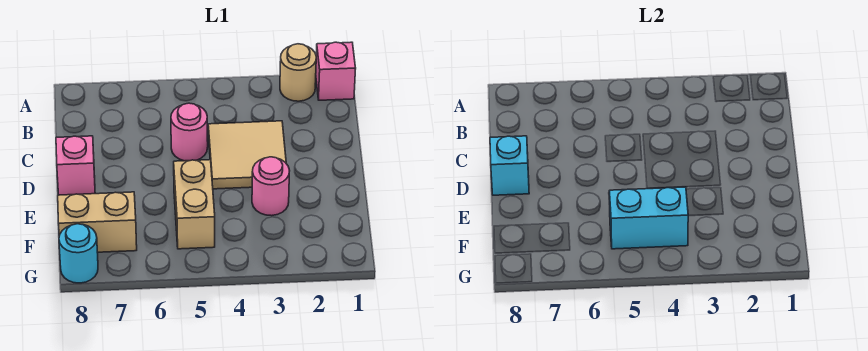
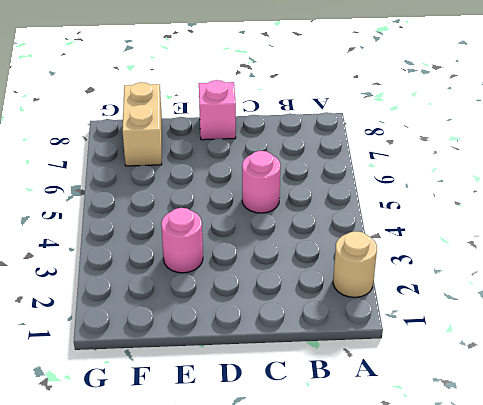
none -> pink brick A1 level 1
none -> tan tile C3:D4 level 1

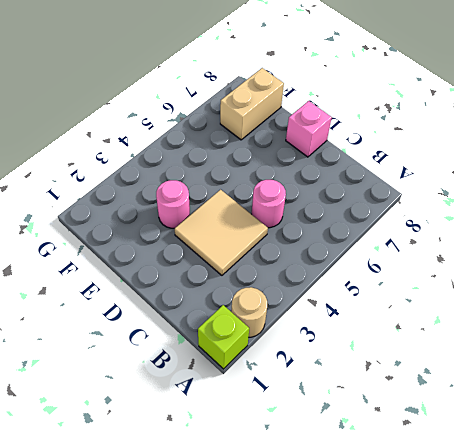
lime brick A1 level 1 -> pink brick A1 level 1
none -> tan brick E5:F5 level 1
none -> cyan round brick G8 level 1

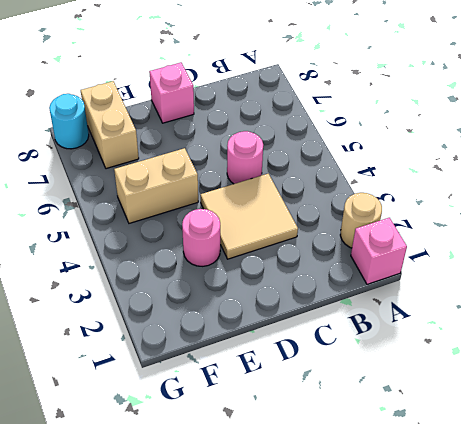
none -> cyan brick D8 level 2
none -> cyan brick F4:F5 level 2

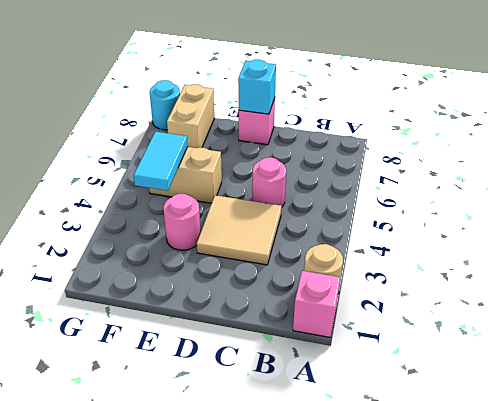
cyan tile F4:F5 level 2 -> cyan brick F4:F5 level 2

